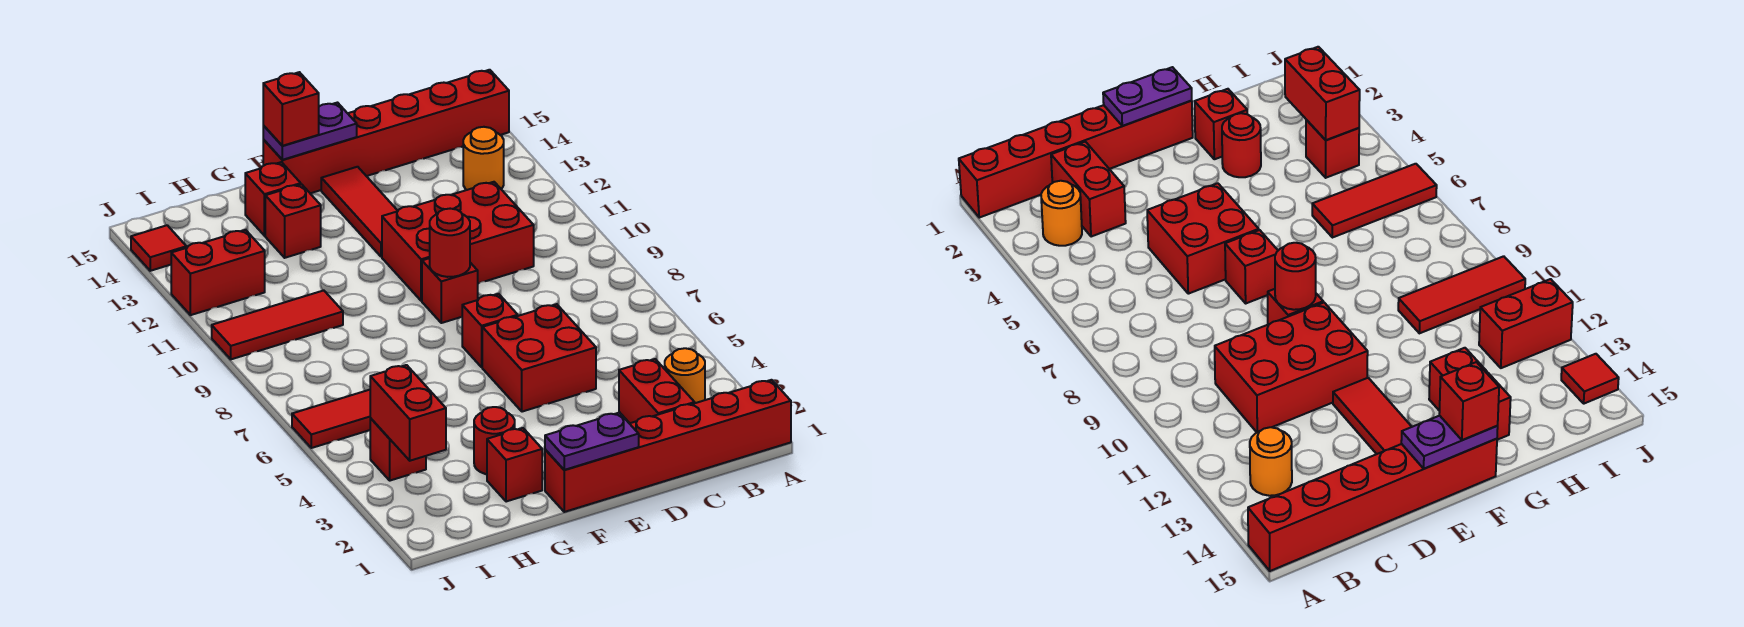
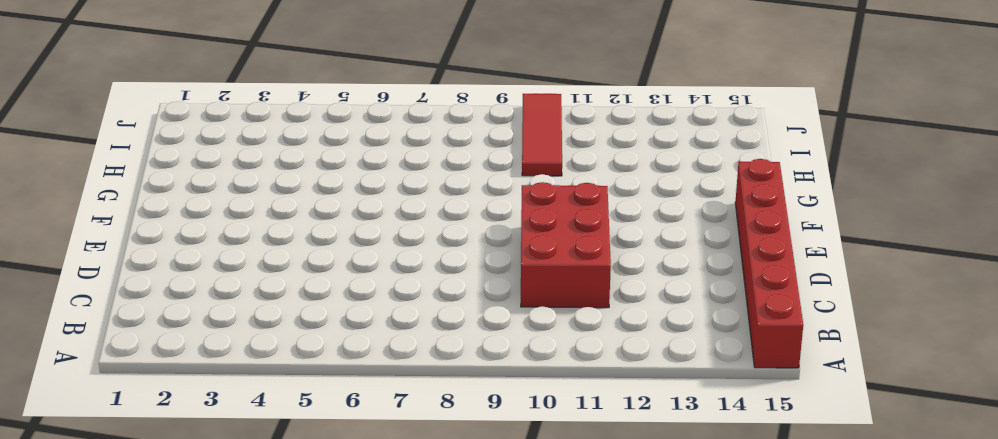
none -> red brick A1:F1 level 1
none -> orange round brick B3 level 1
none -> orange round brick B13 level 1

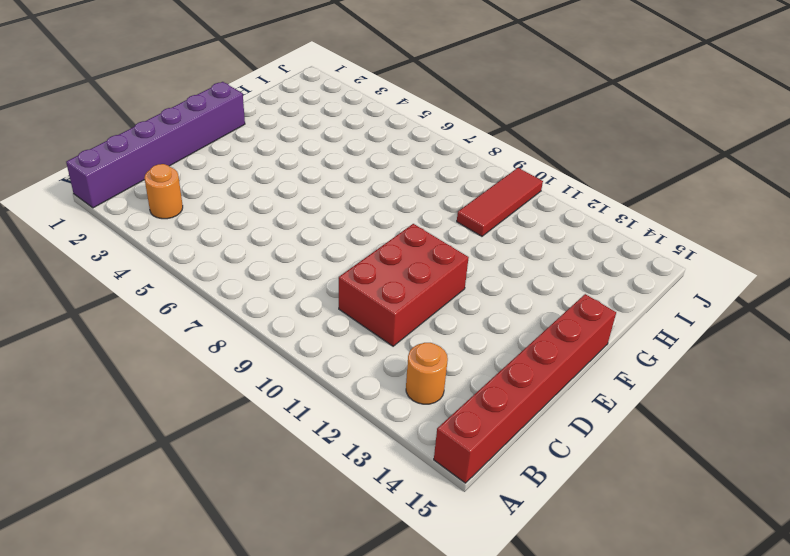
purple brick A1:F1 level 1 -> red brick A1:F1 level 1
none -> red brick C2:C3 level 1
none -> red brick D5:E6 level 1
none -> red brick E7 level 1

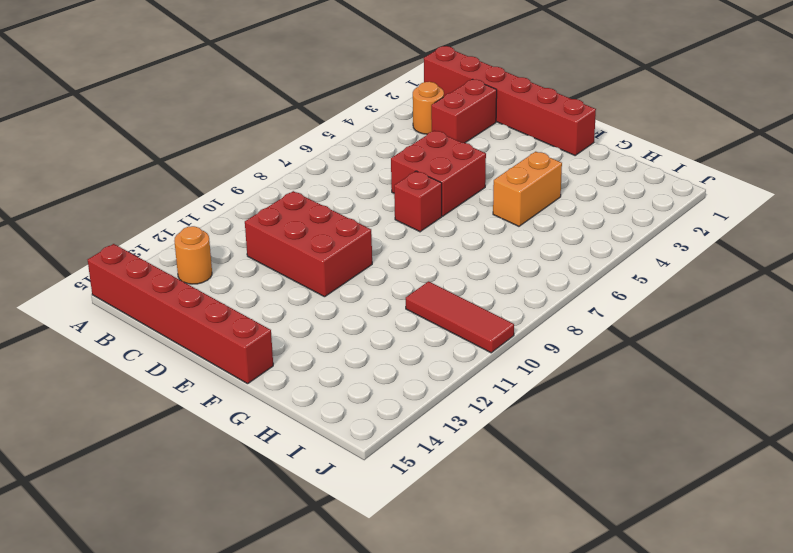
orange brick G4:G5 level 1 -> none
none -> red brick E9 level 1
none -> red tile E12:E14 level 1
none -> red brick G2 level 1

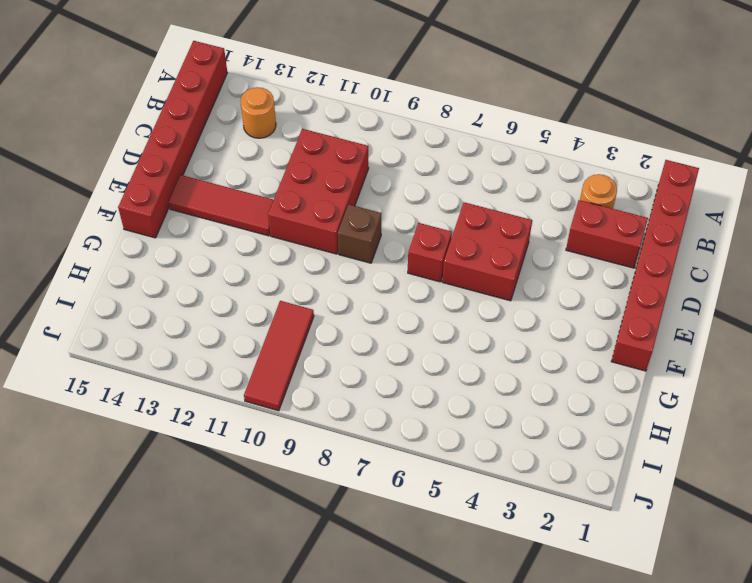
brown brick E9 level 1 -> red brick E9 level 1
none -> red brick G2 level 1
none -> red round brick G3 level 1
none -> red brick G13 level 1

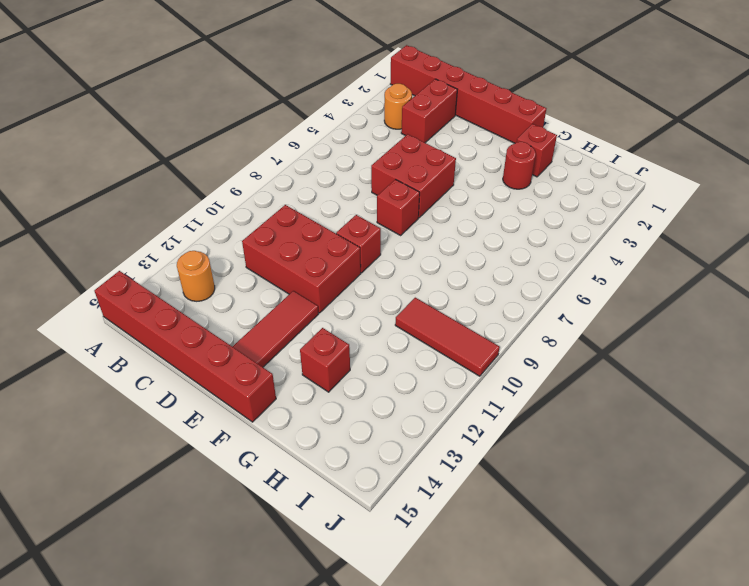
none -> red brick G14 level 1
none -> red tile H6:J6 level 1
none -> red brick I4 level 1

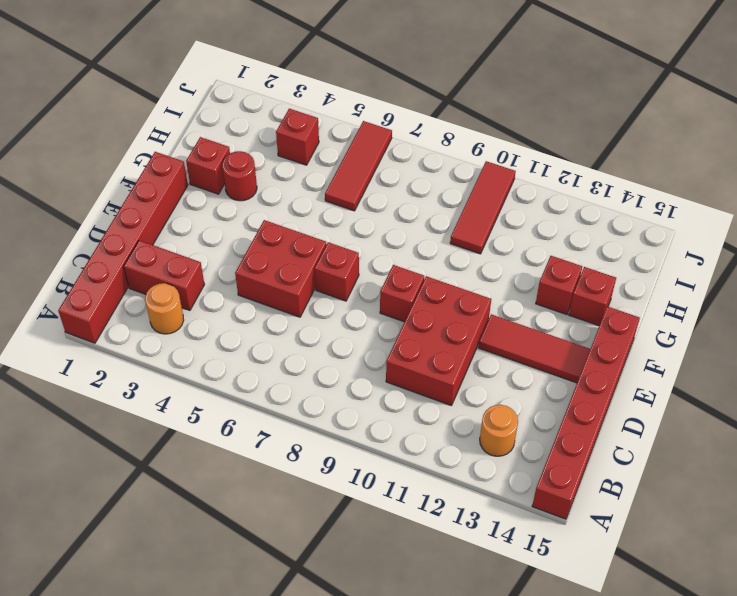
none -> red brick I12:J12 level 1
none -> red tile J14 level 1
none -> purple plate E1:F1 level 2

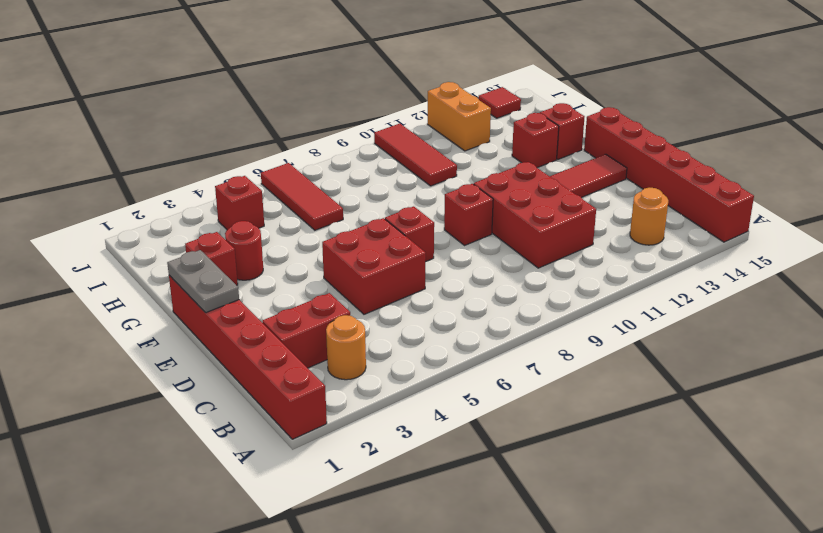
grey plate E1:F1 level 2 -> purple plate E1:F1 level 2
orange brick I12:J12 level 1 -> red brick I12:J12 level 1
none -> red round brick E9 level 2
none -> purple plate E15:F15 level 2
none -> red brick I3:I4 level 2

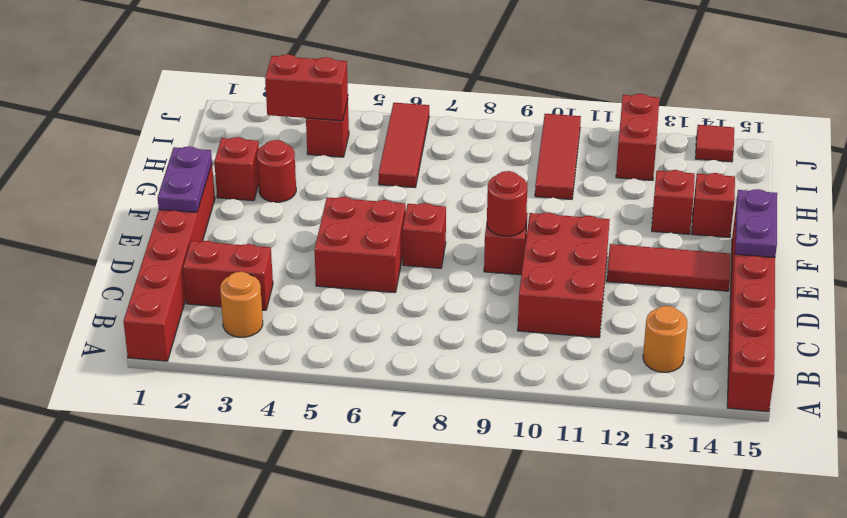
none -> red brick F15 level 3

